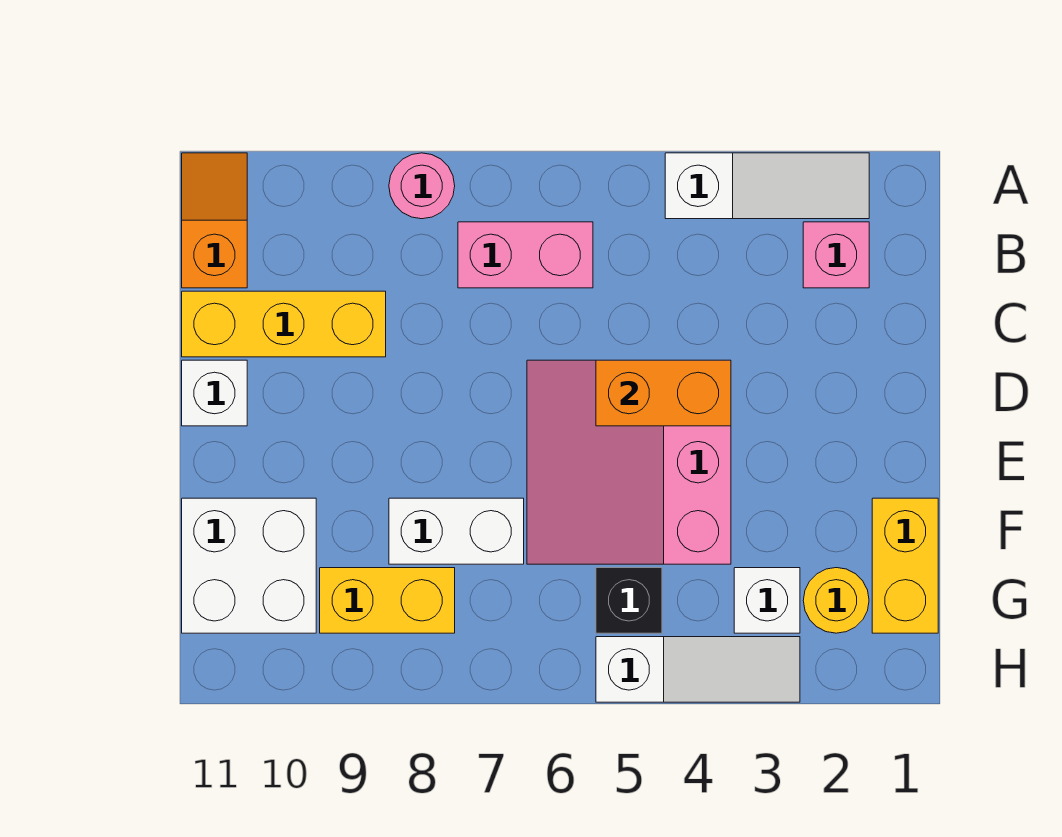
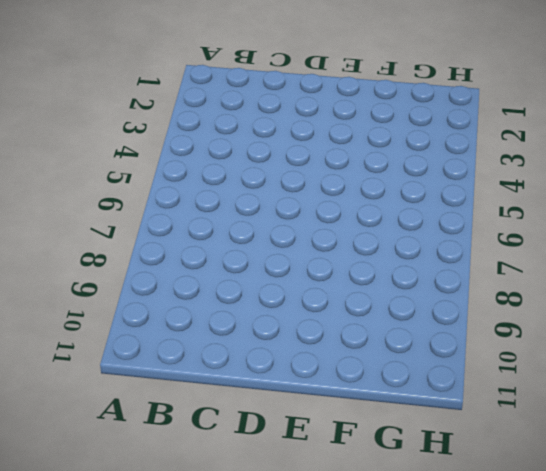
none -> white slope A2:A4 level 1 top 4
none -> pink round brick A8 level 1
none -> orange slope A11:B11 level 1 top B

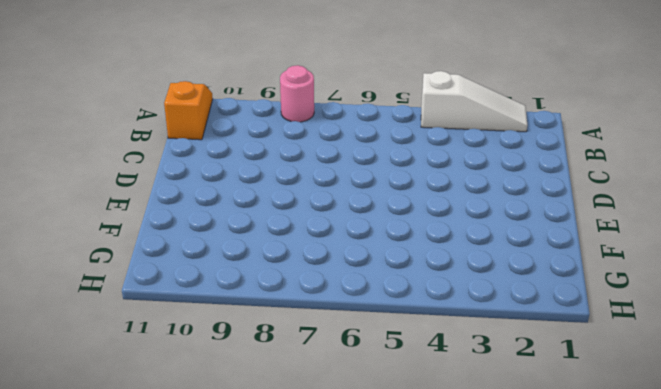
none -> pink brick B2 level 1
none -> pink brick B6:B7 level 1
none -> yellow brick C9:C11 level 1

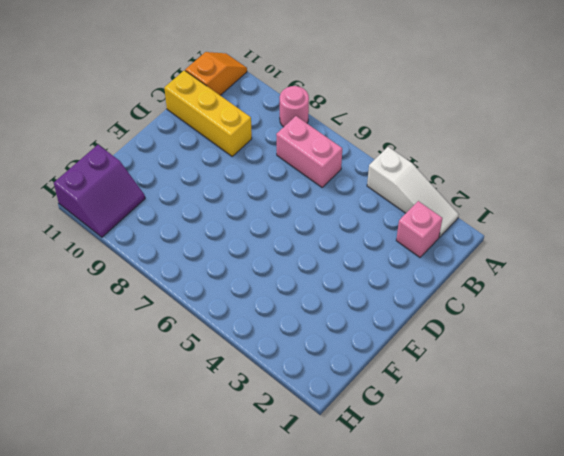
purple slope G10:H11 level 1 top 11 -> white brick F10:G11 level 1
none -> pink slope D4:F6 level 1 top 4
none -> white brick D11 level 1
none -> yellow brick F1:G1 level 1

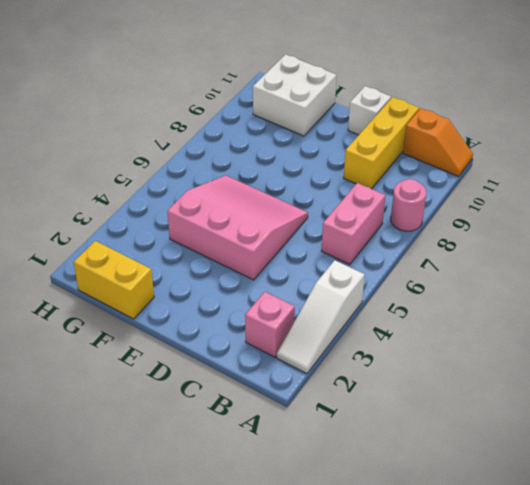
none -> white brick F7:F8 level 1
none -> yellow round brick G2 level 1
none -> white brick G3 level 1

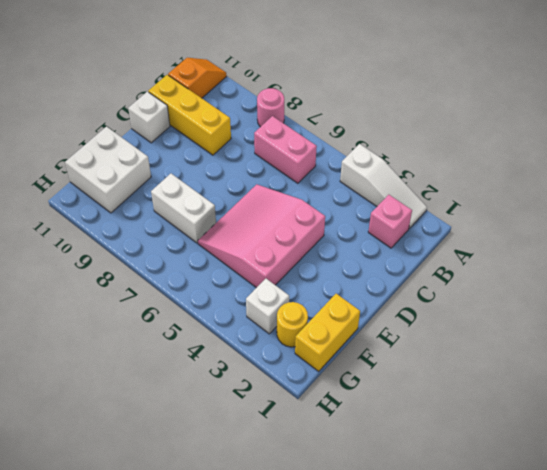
none -> black brick G5 level 1
none -> yellow brick G8:G9 level 1
none -> white slope H3:H5 level 1 top 5

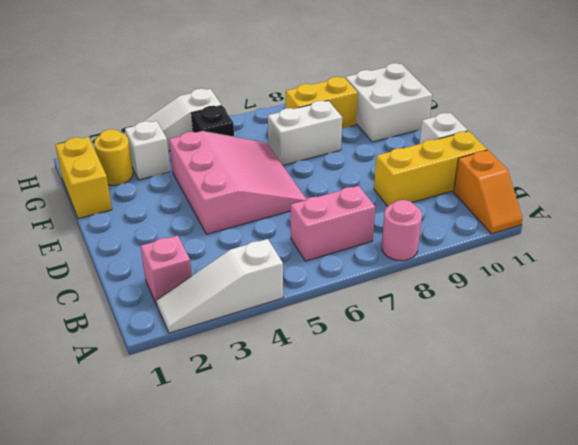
none -> orange brick D4:D5 level 2

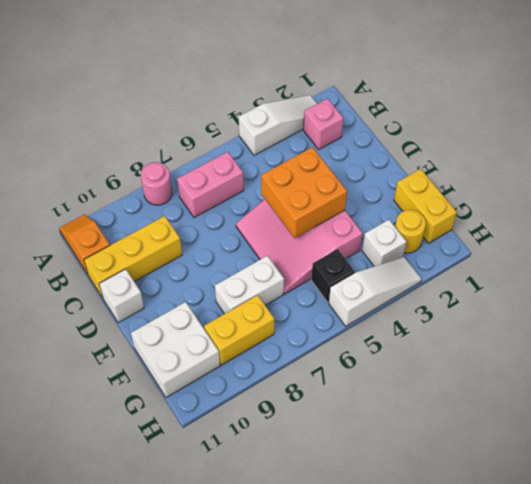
orange brick D4:E5 level 2 -> orange brick D4:D5 level 2

